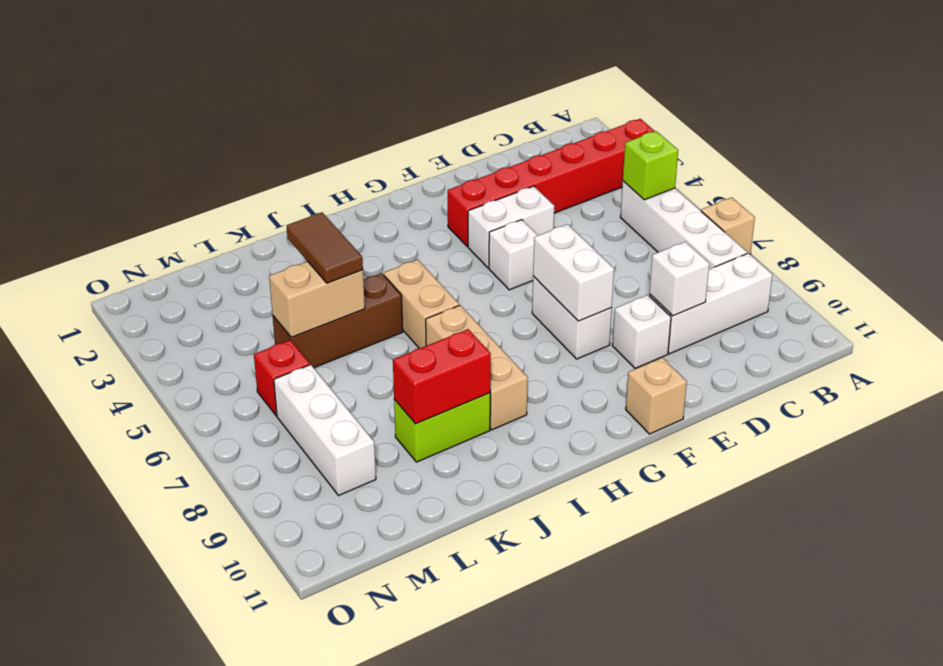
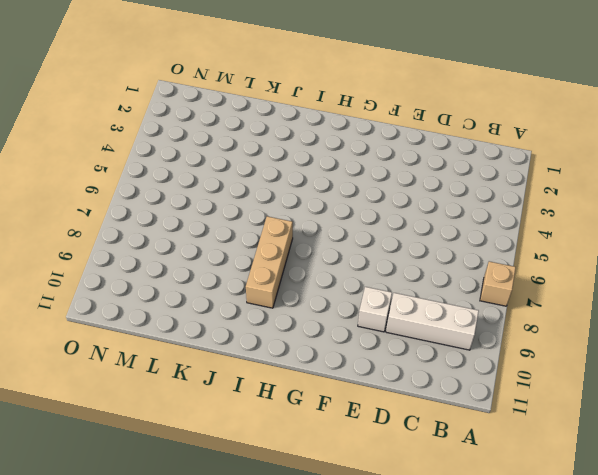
none -> red brick A3:F3 level 1
none -> white brick B5:B8 level 1
none -> white brick E4:F4 level 1

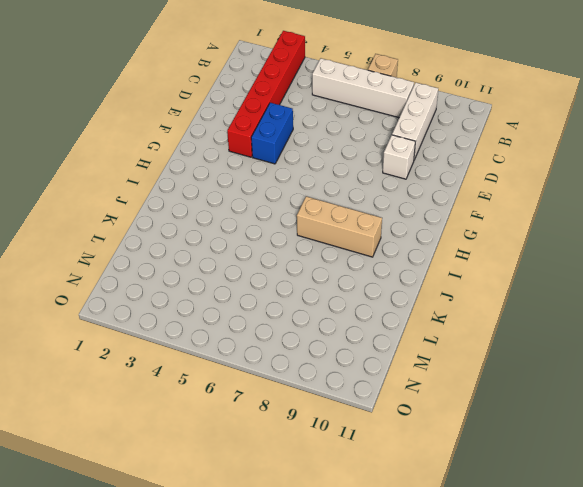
blue brick E4:F4 level 1 -> white brick E4:F4 level 1
none -> white brick F5 level 1
none -> white brick F7:F8 level 1
none -> tan brick F11 level 1

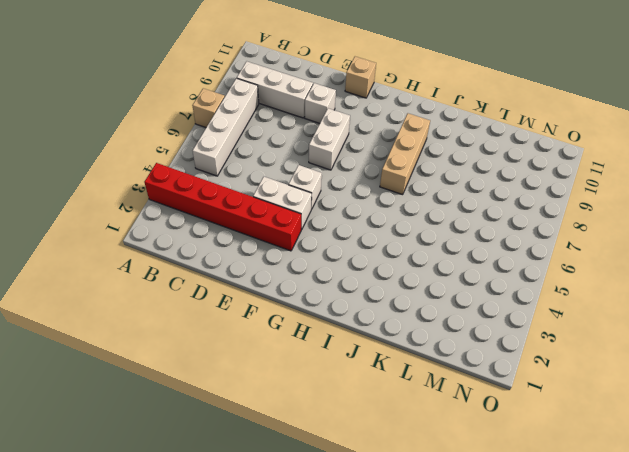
none -> tan brick I5:I6 level 1
none -> brown brick J5:L5 level 1
none -> lime brick J9:K9 level 1

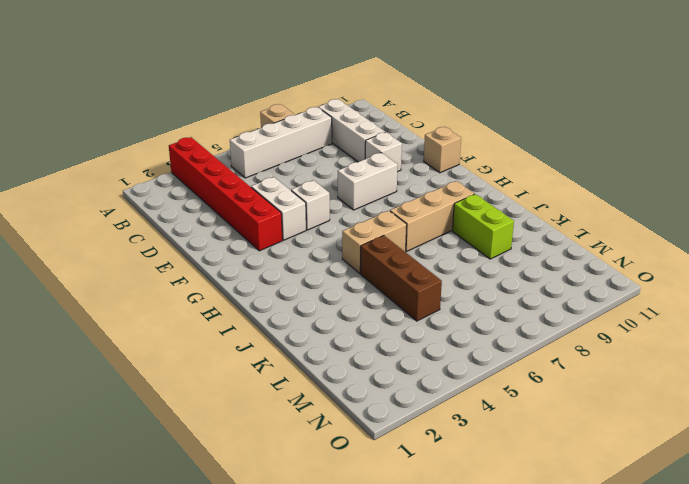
none -> red brick M6 level 1
none -> white brick M7:M9 level 1
none -> lime brick B5 level 2

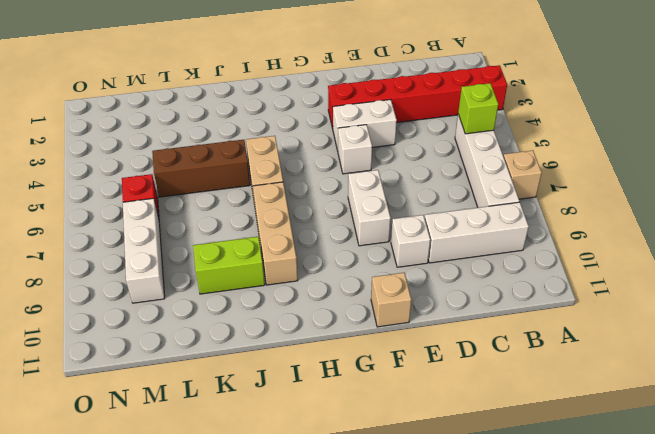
none -> white brick D9 level 2
none -> white brick F7:F8 level 2
none -> red brick J9:K9 level 2

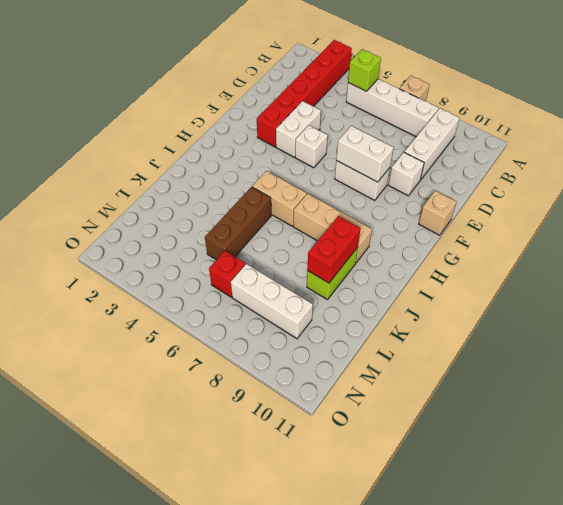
none -> white brick D9 level 2
none -> tan brick K5:L5 level 2
none -> brown tile K4:K5 level 3

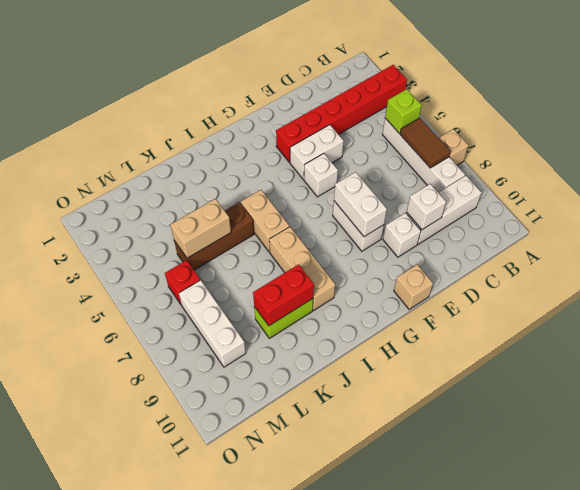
brown tile B6:B7 level 2 -> brown tile K4:K5 level 3

